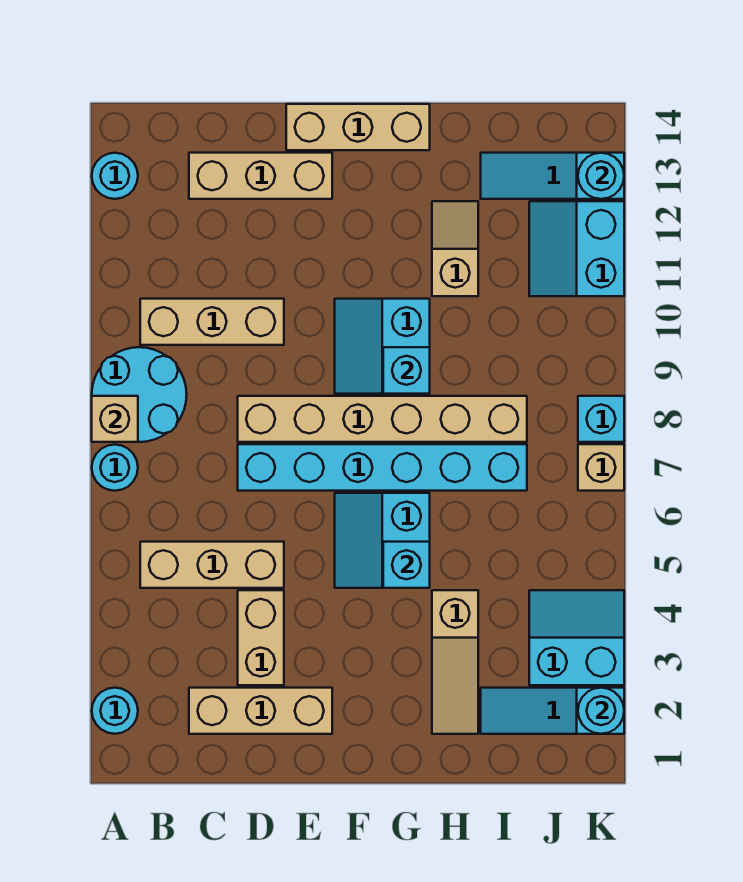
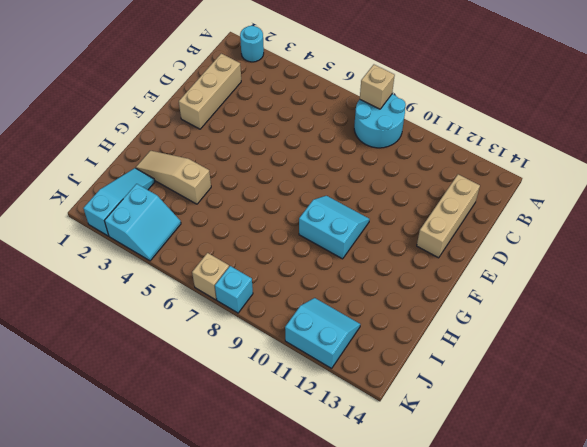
none -> cyan round brick A7 level 1
none -> cyan round brick A13 level 1
none -> tan brick B5:D5 level 1

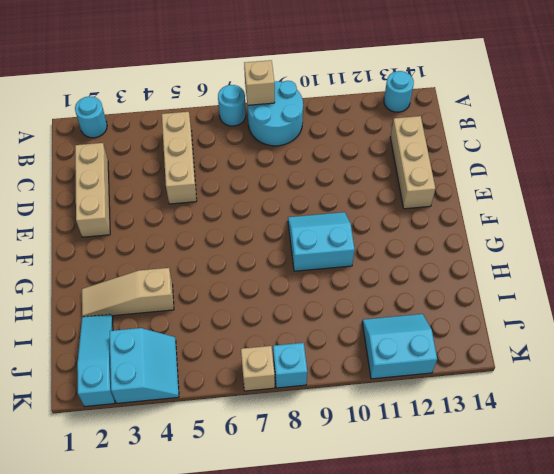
none -> tan brick B10:D10 level 1
none -> tan brick D3:D4 level 1
none -> cyan brick D7:I7 level 1

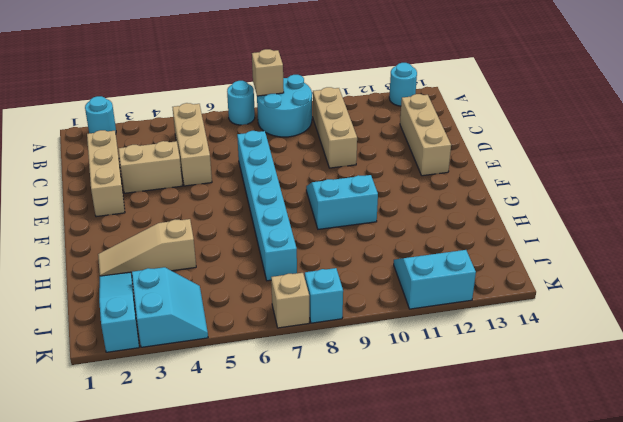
none -> tan brick D8:I8 level 1
none -> tan brick E14:G14 level 1
none -> cyan slope F5:G6 level 1 top G

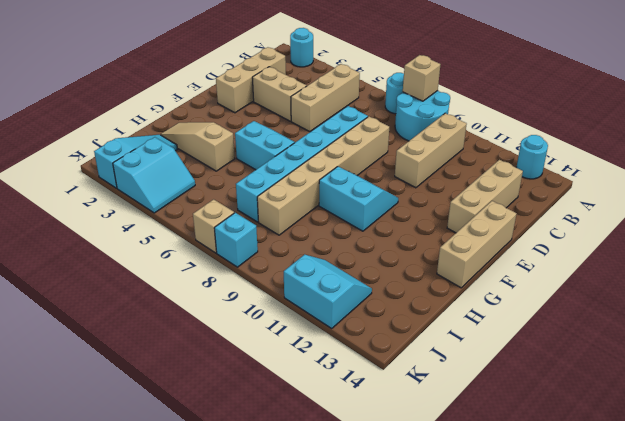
none -> tan slope H11:H12 level 1 top 11
none -> cyan slope I13:K13 level 1 top K
none -> cyan brick G5 level 2

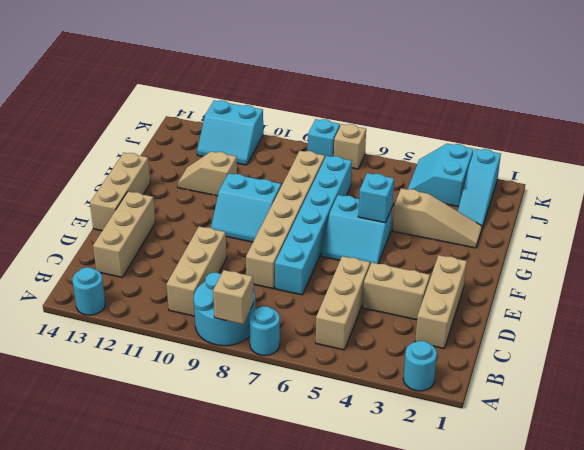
none -> cyan slope I13:K13 level 1 top K
none -> cyan brick G9 level 2
none -> cyan round brick K2 level 2

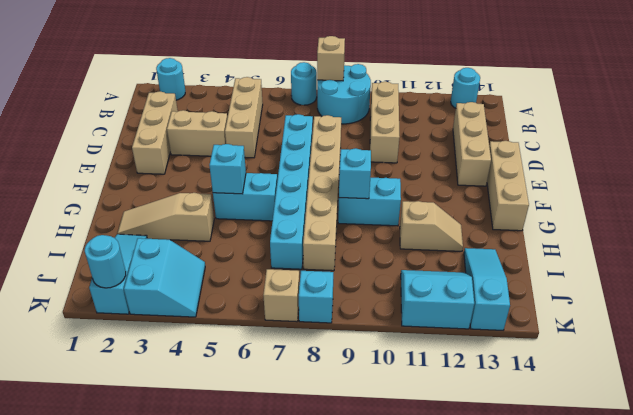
none -> cyan round brick K13 level 2

